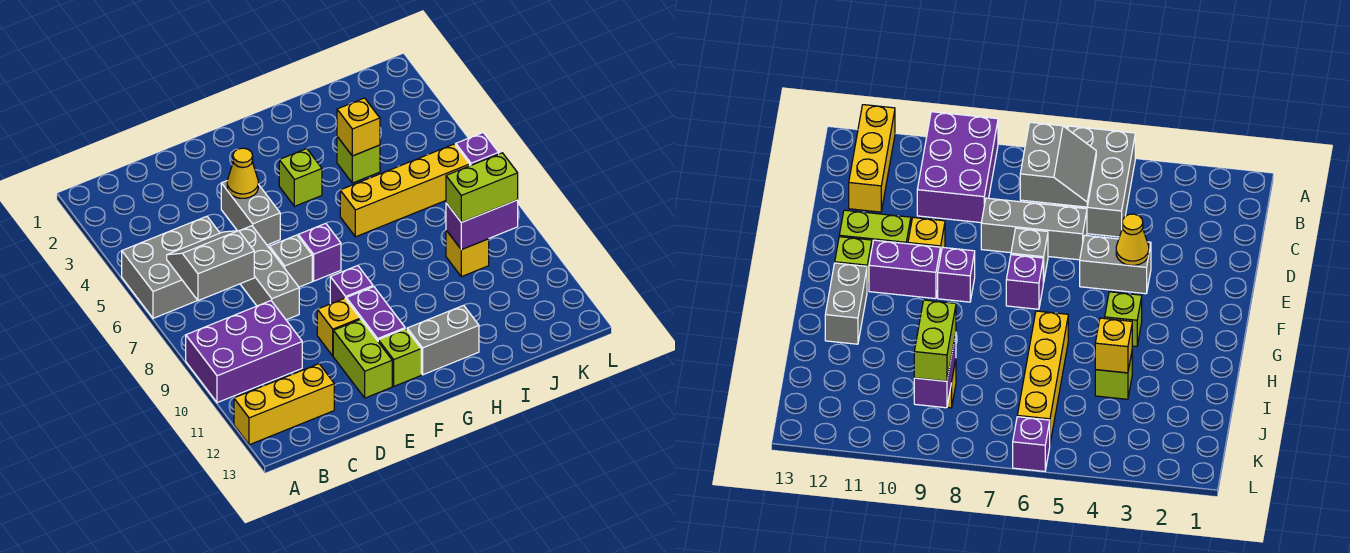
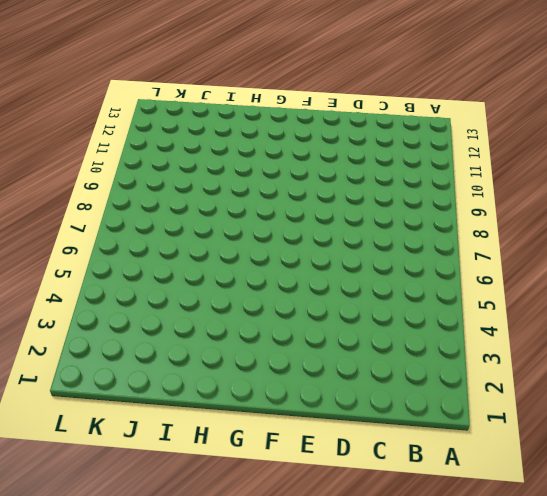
none -> grey brick A5:C6 level 1
none -> purple brick A9:C10 level 1
none -> yellow brick A12:C12 level 1

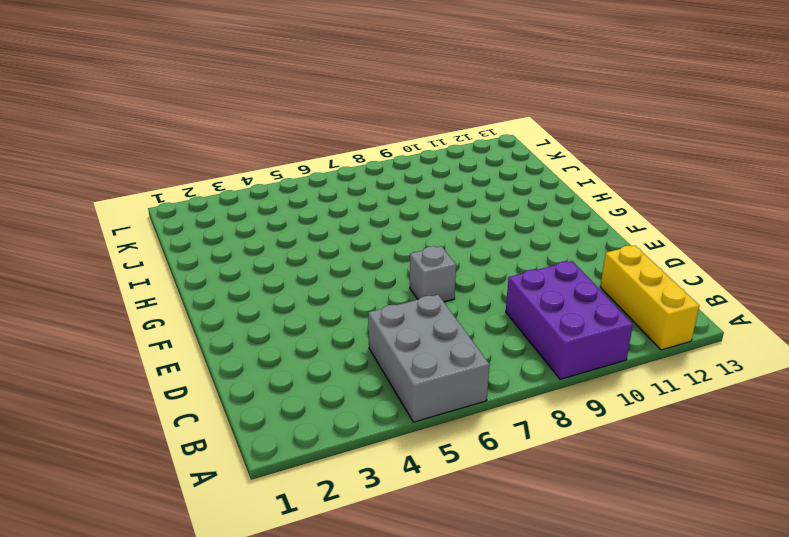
none -> grey brick D6:D8 level 1
none -> grey brick E4:E5 level 1
none -> yellow brick E10 level 1

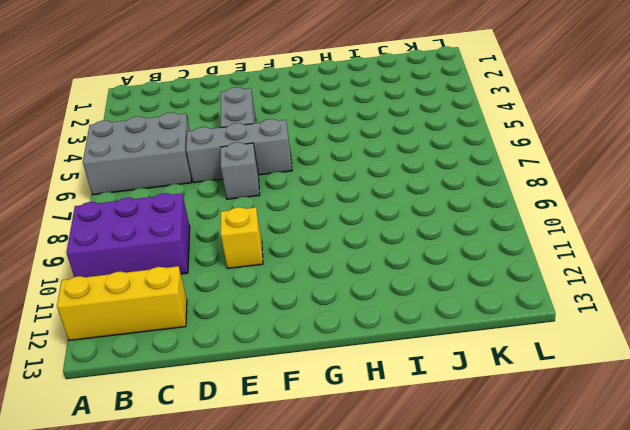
grey brick D6:F6 level 1 -> grey brick D6:D8 level 1
none -> lime brick E11:E12 level 1
none -> purple brick F7 level 1
none -> purple brick F9 level 1

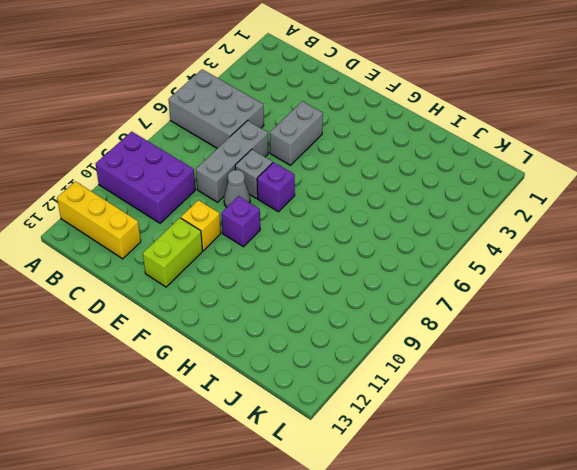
grey cone E8 level 1 -> none
none -> purple brick F10:F11 level 1
none -> lime brick F12 level 1
none -> lime brick G4 level 1

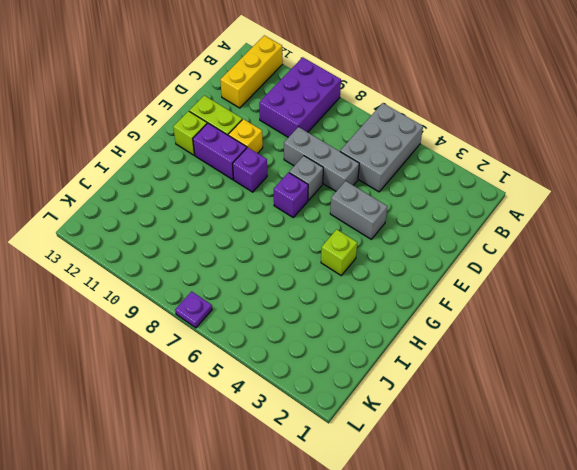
purple plate L7 level 1 -> none
none -> grey brick G12:H12 level 1
none -> yellow brick H6:K6 level 1
none -> lime brick I4 level 1

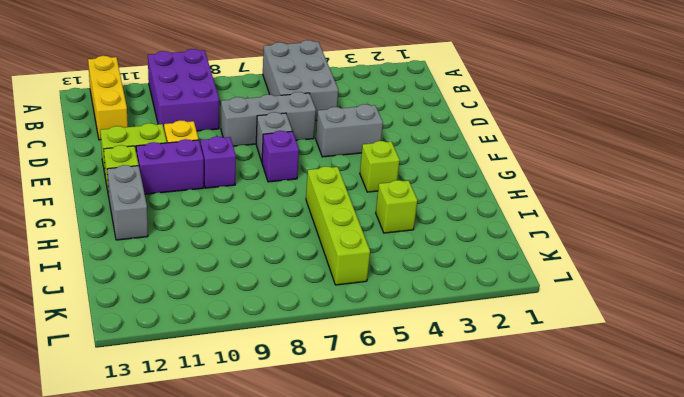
lime brick H6:K6 level 1 -> yellow brick H6:K6 level 1
none -> yellow brick J9 level 1
none -> purple brick L6 level 1
none -> grey slope B6:C7 level 2 top 7

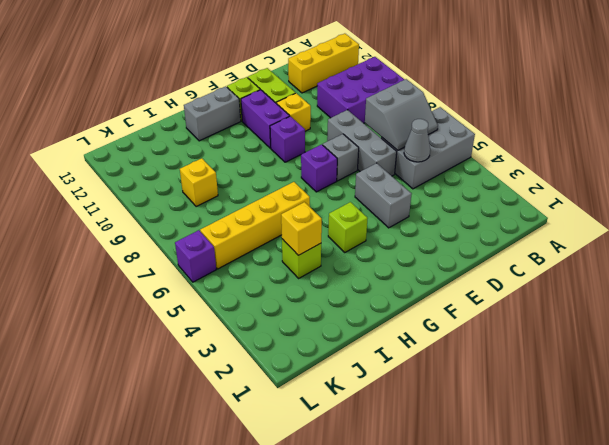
grey cone C5 level 2 -> none
none -> yellow cone E4 level 2
none -> purple brick J9:K9 level 2
none -> lime brick J9:K9 level 3

